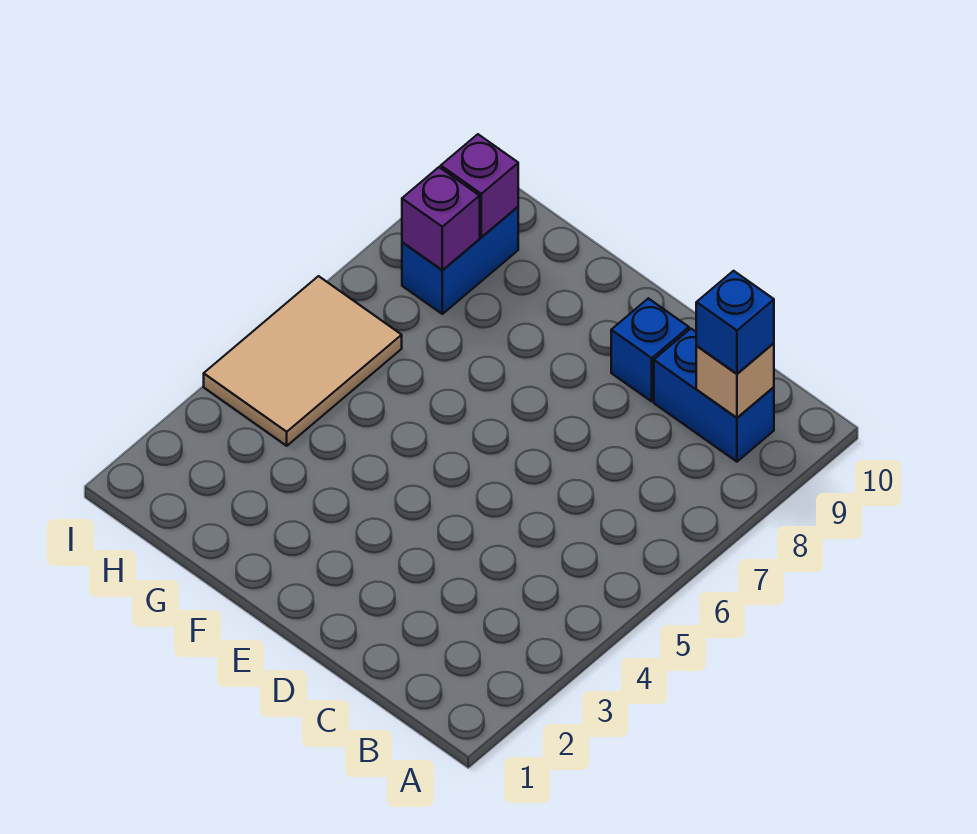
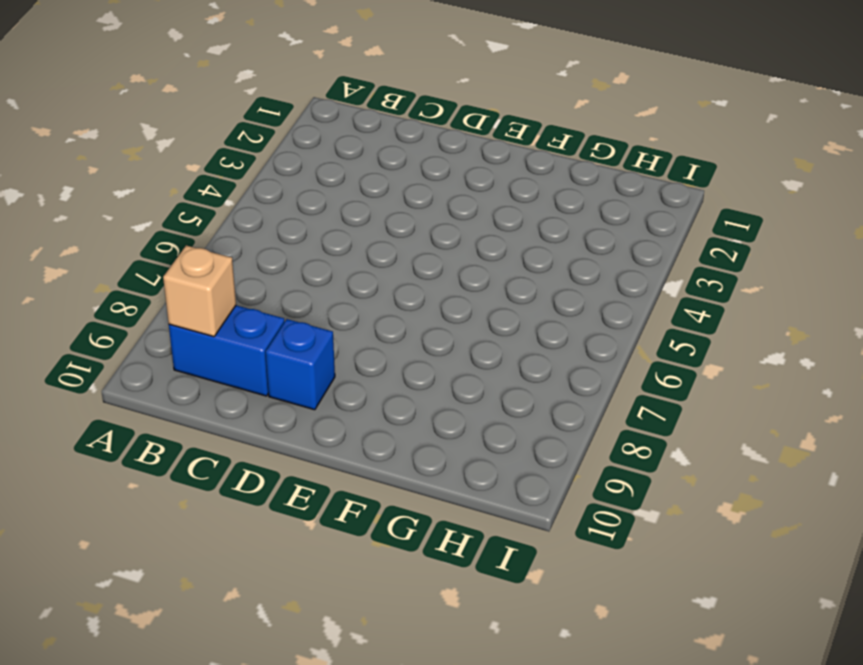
none -> tan tile H4:I6 level 1
none -> blue brick H8:H9 level 1

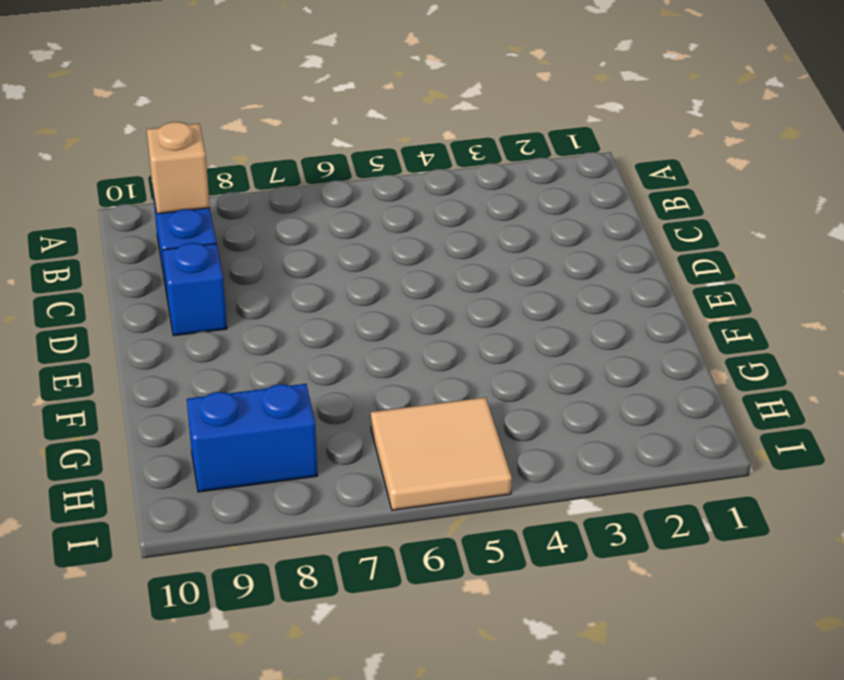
tan tile H5:I6 level 1 -> tan tile H4:I6 level 1
none -> purple brick H8 level 2
none -> purple brick H9 level 2

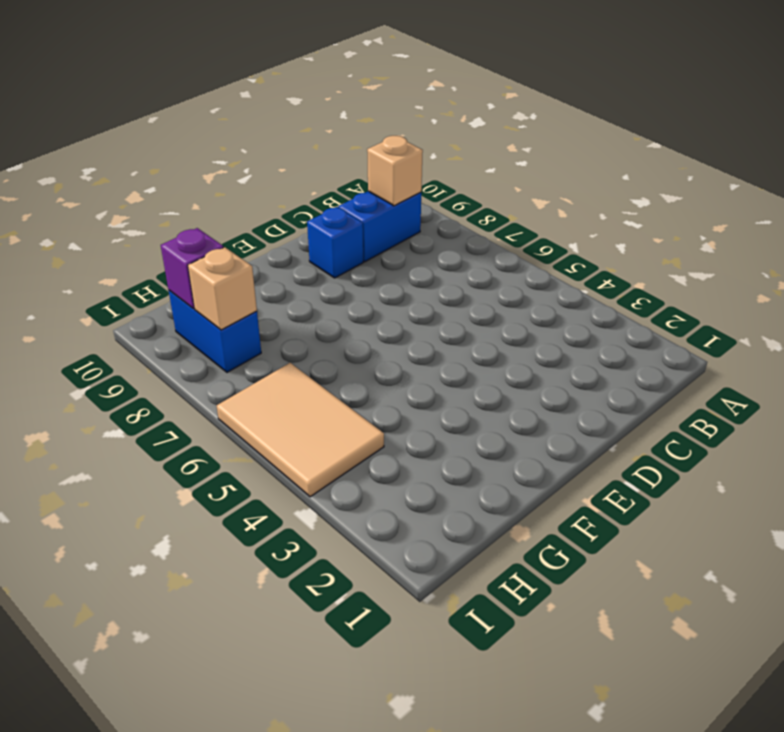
tan brick H8 level 2 -> purple brick H8 level 2
none -> blue brick B9 level 3

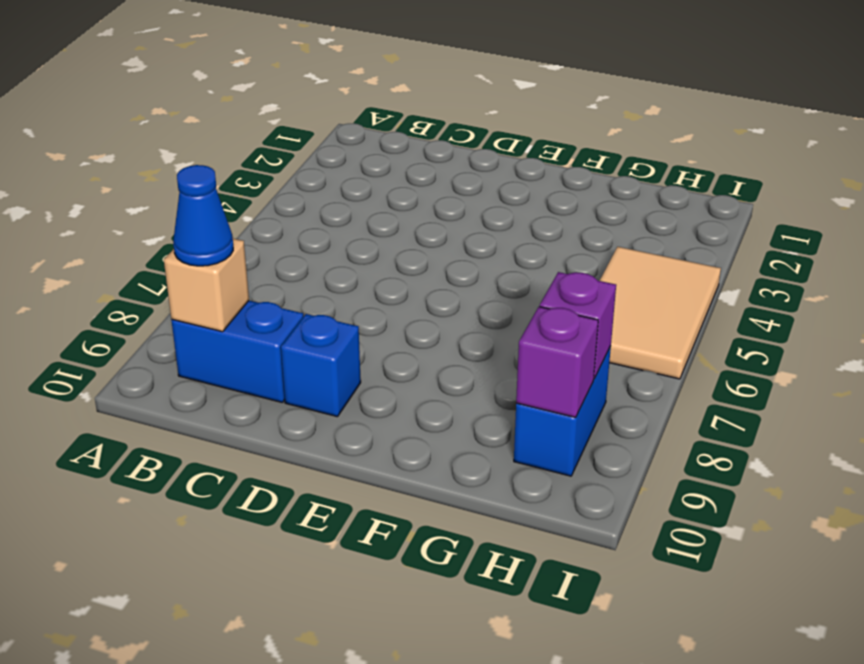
blue cone B9 level 3 -> blue brick B9 level 3

